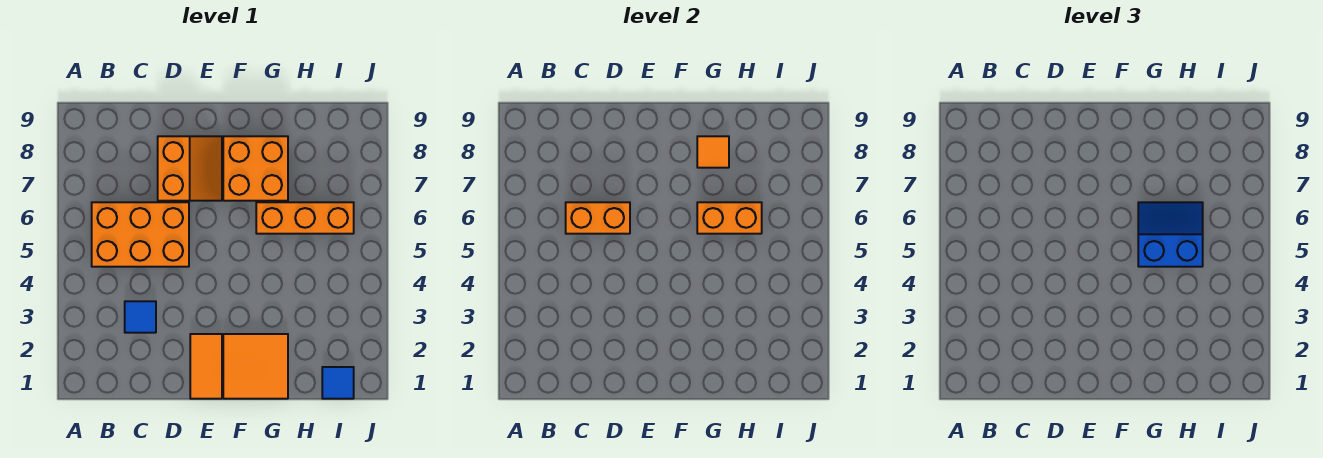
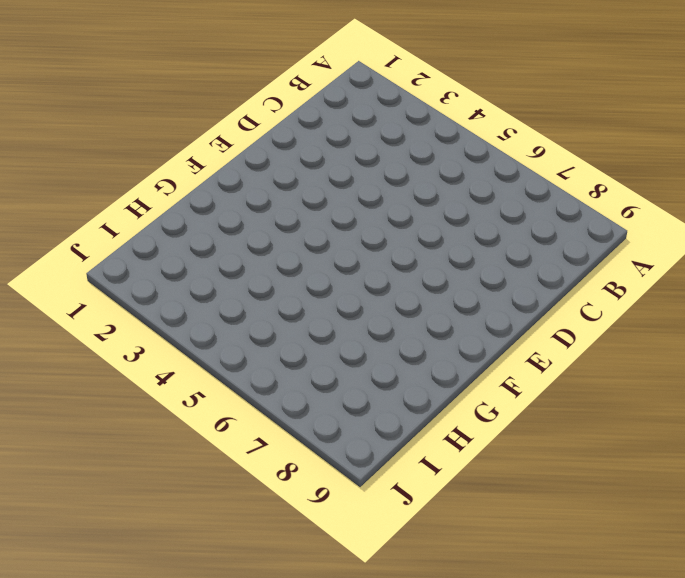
none -> orange brick B5:D6 level 1
none -> blue tile C3 level 1
none -> orange slope D7:E8 level 1 top D

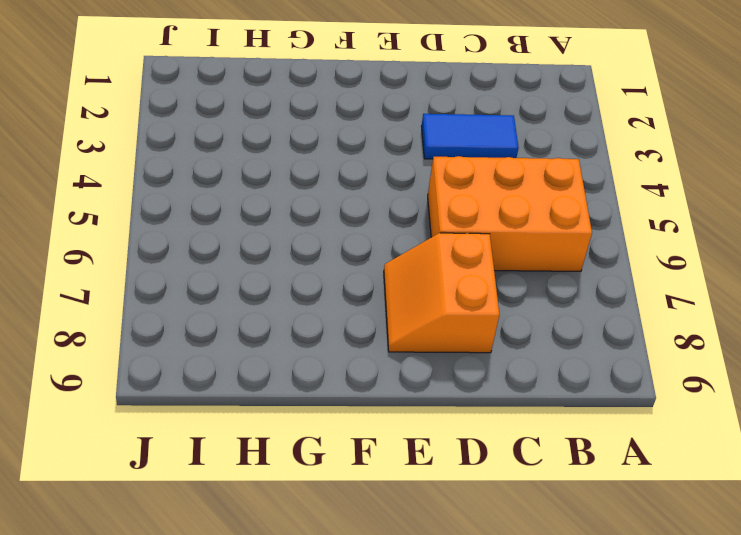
blue tile C3:D3 level 1 -> blue tile C3 level 1
none -> orange tile E1:E2 level 1
none -> orange tile F1:G2 level 1
none -> orange brick F7:G8 level 1

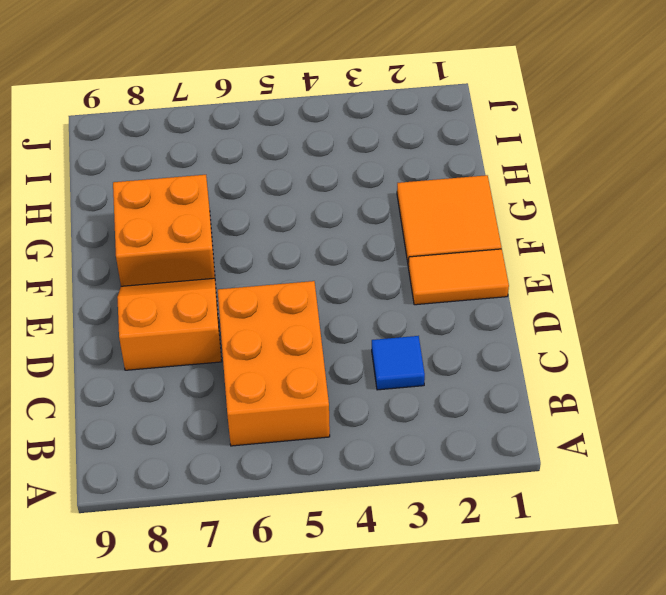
none -> orange brick G6:I6 level 1
none -> blue tile I1 level 1
none -> orange brick C6:D6 level 2

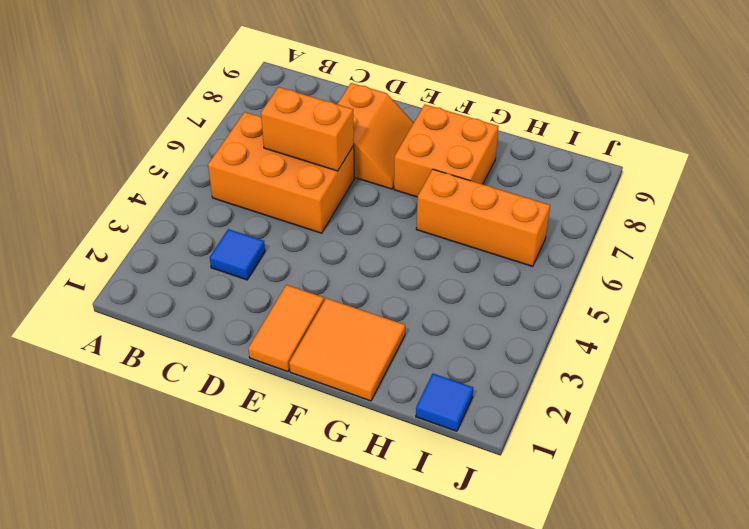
none -> orange brick G6:H6 level 2
none -> orange tile G8 level 2
none -> blue slope G5:H6 level 3 top 5

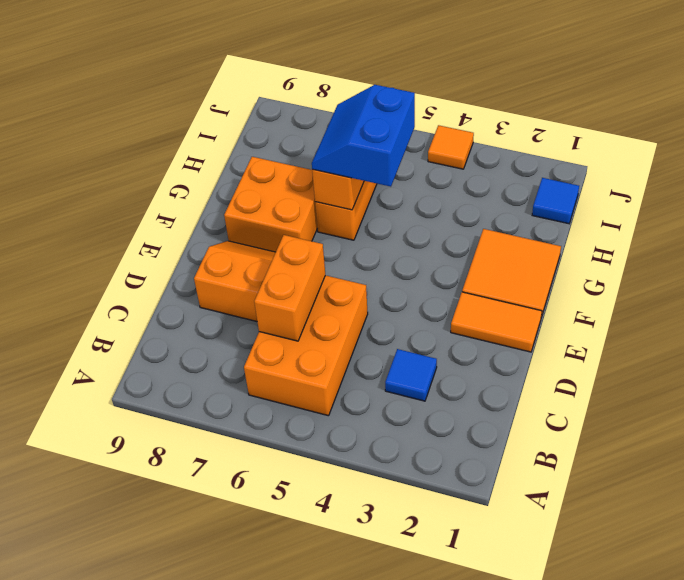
orange tile J4 level 1 -> orange tile G8 level 2

